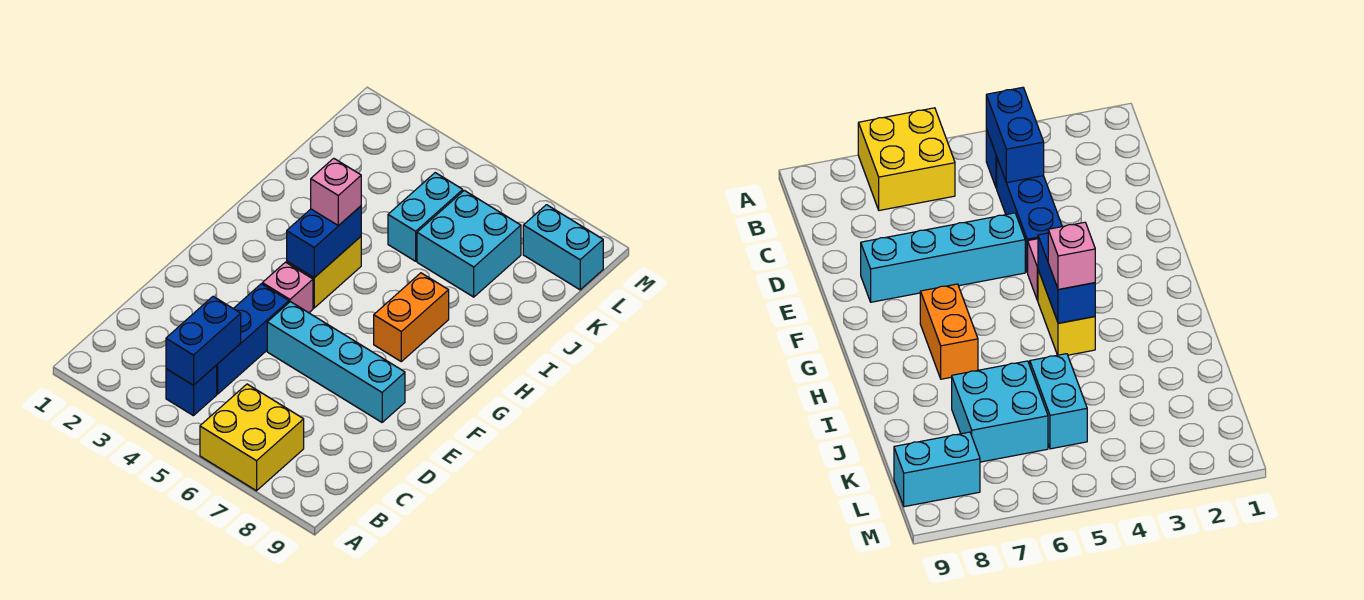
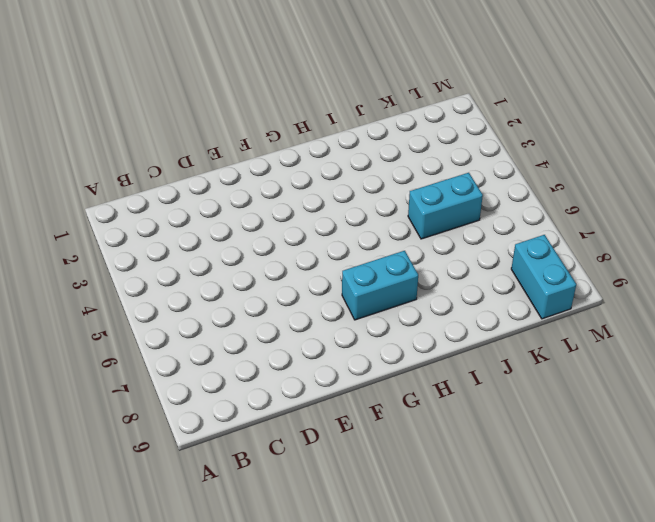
cyan brick G7:H7 level 1 -> orange brick G7:H7 level 1
none -> yellow brick A6:B7 level 1
none -> blue brick B4 level 1
none -> blue brick C4:E4 level 1

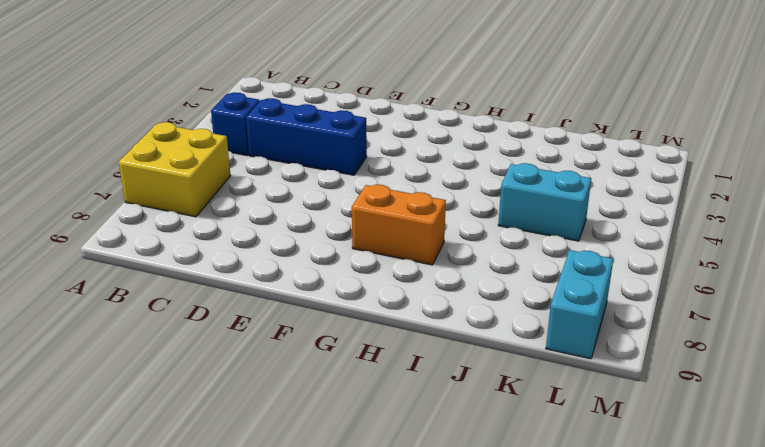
none -> cyan brick E5:E8 level 1
none -> pink brick F4 level 1
none -> yellow brick G4:H4 level 1

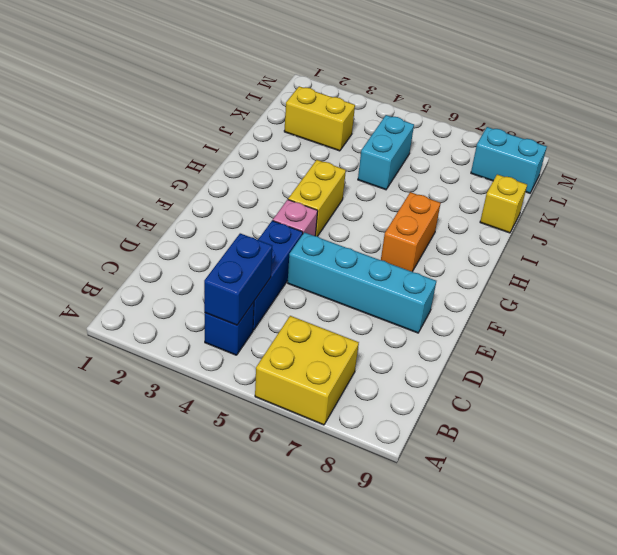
yellow brick J9 level 1 -> none
yellow brick K2:K3 level 1 -> none
none -> cyan brick J6:K7 level 1
none -> blue brick G4:H4 level 2
none -> pink brick H4 level 3

